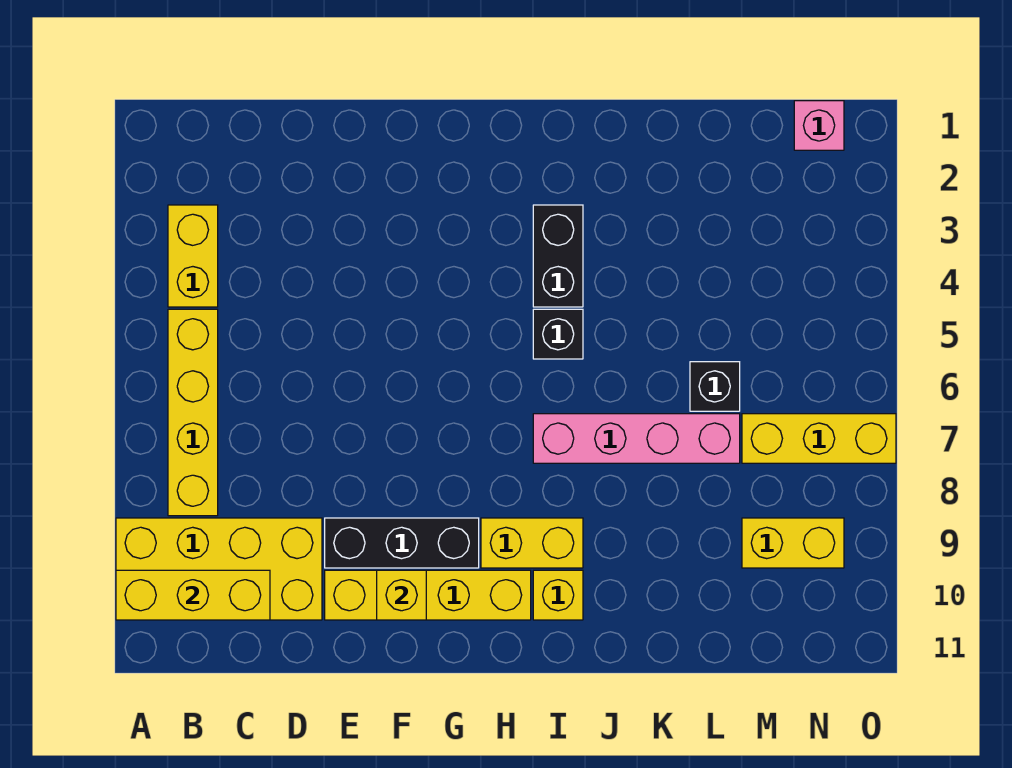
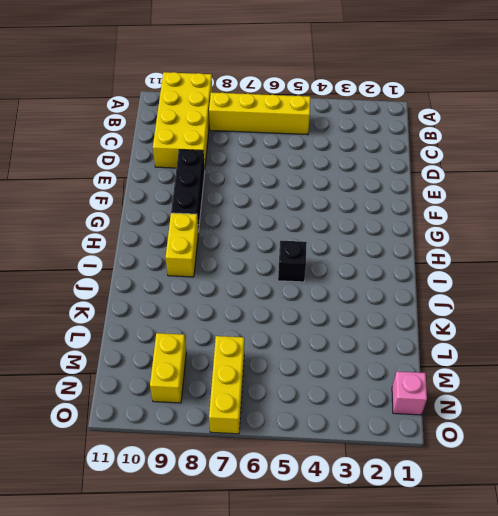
none -> yellow brick B3:B4 level 1
none -> yellow brick E10:H10 level 1
none -> black brick I3:I4 level 1

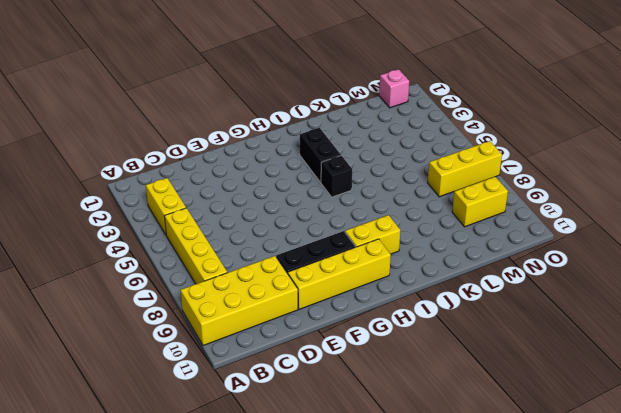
none -> pink brick I7:L7 level 1
none -> yellow brick I10 level 1
none -> black brick L6 level 1

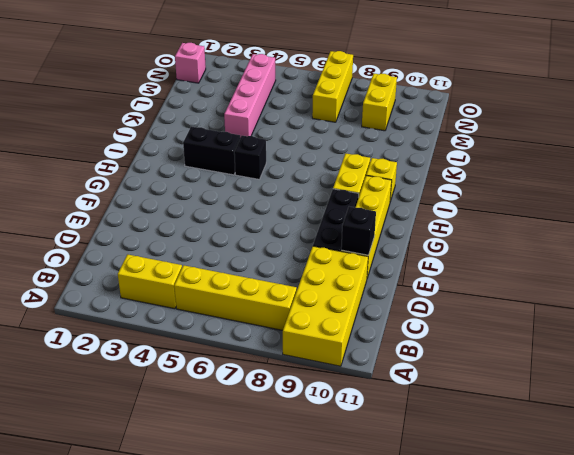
black brick E10 level 2 -> black brick L6 level 1
pink brick K4:N4 level 1 -> pink brick I7:L7 level 1
none -> yellow brick A10:C10 level 2
none -> yellow brick F10 level 2

